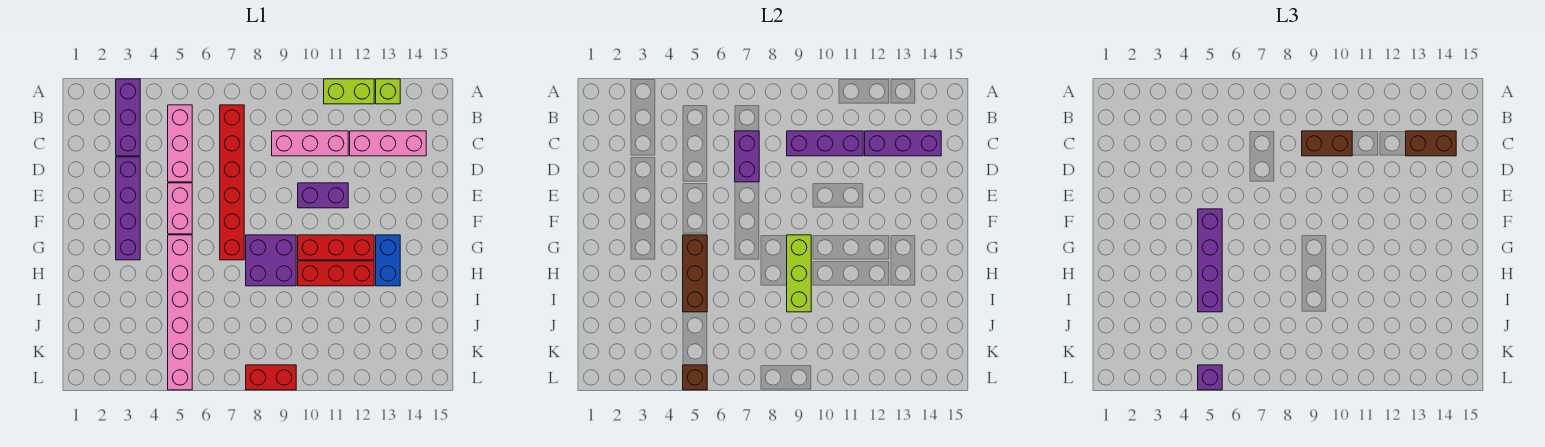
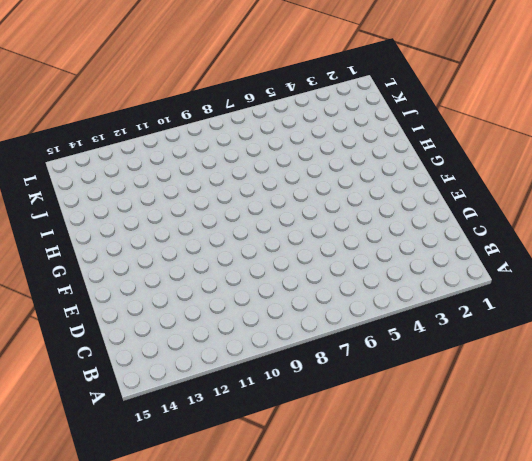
none -> purple brick A3:C3 level 1
none -> lime brick A11:A12 level 1
none -> lime brick A13 level 1

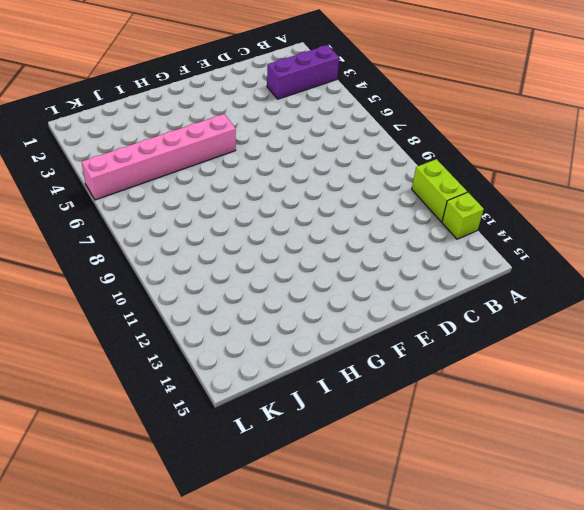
none -> pink brick B5:D5 level 1
none -> red brick B7:G7 level 1
none -> pink brick C9:C11 level 1

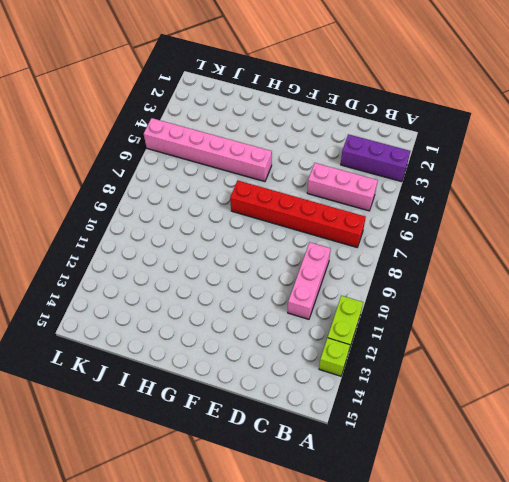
none -> pink brick C12:C14 level 1
none -> purple brick D3:G3 level 1
none -> pink brick E5:F5 level 1

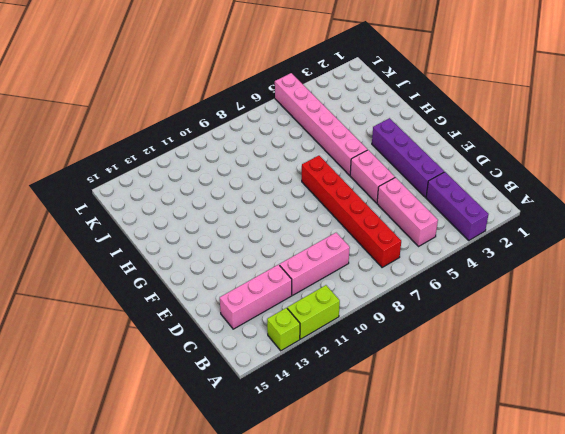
none -> purple brick E10:E11 level 1
none -> purple brick G8:H9 level 1
none -> red brick G10:G12 level 1

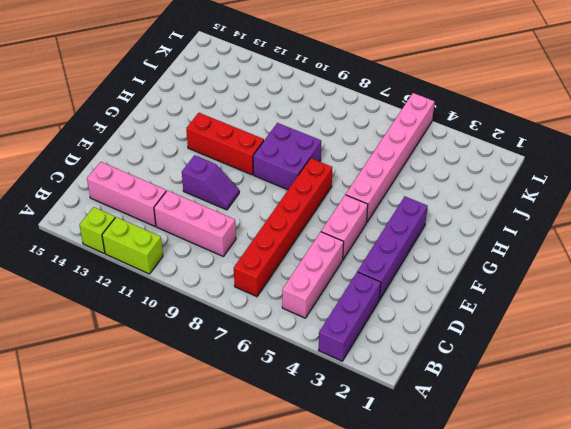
purple slope E10:E11 level 1 top 11 -> purple brick E10:E11 level 1
none -> blue brick G13:H13 level 1
none -> red brick H10:H12 level 1
none -> red brick L8:L9 level 1

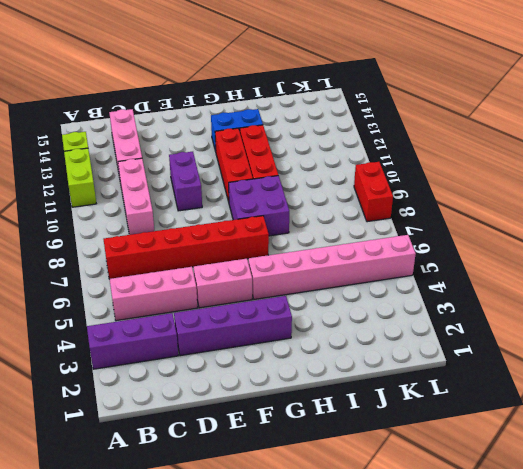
none -> purple brick C7:D7 level 2
none -> purple brick C9:C11 level 2
none -> purple brick C12:C14 level 2

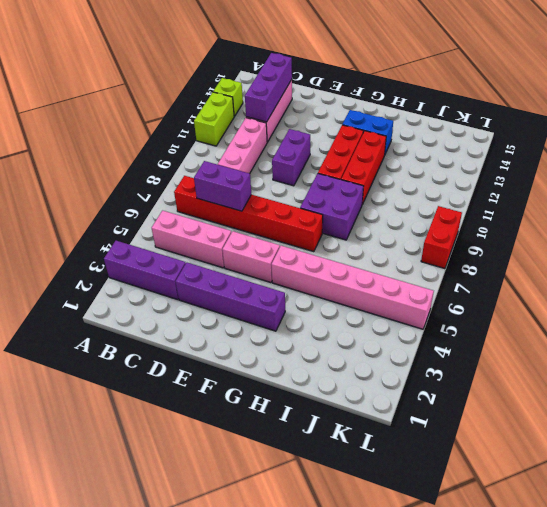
none -> purple brick C9:C11 level 2
none -> brown brick G5:I5 level 2
none -> lime brick G9:I9 level 2

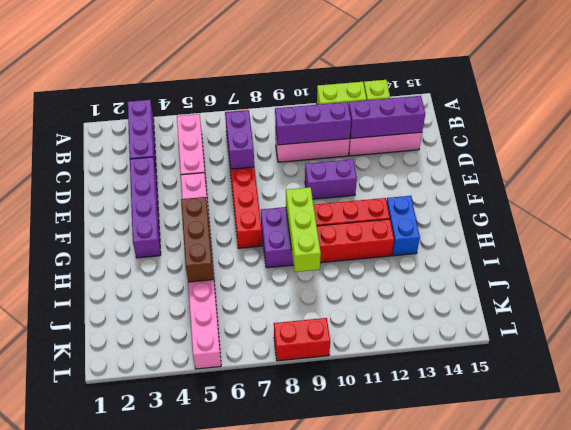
none -> brown brick L5 level 2
none -> brown brick C9:C10 level 3
none -> brown brick C13:C14 level 3

